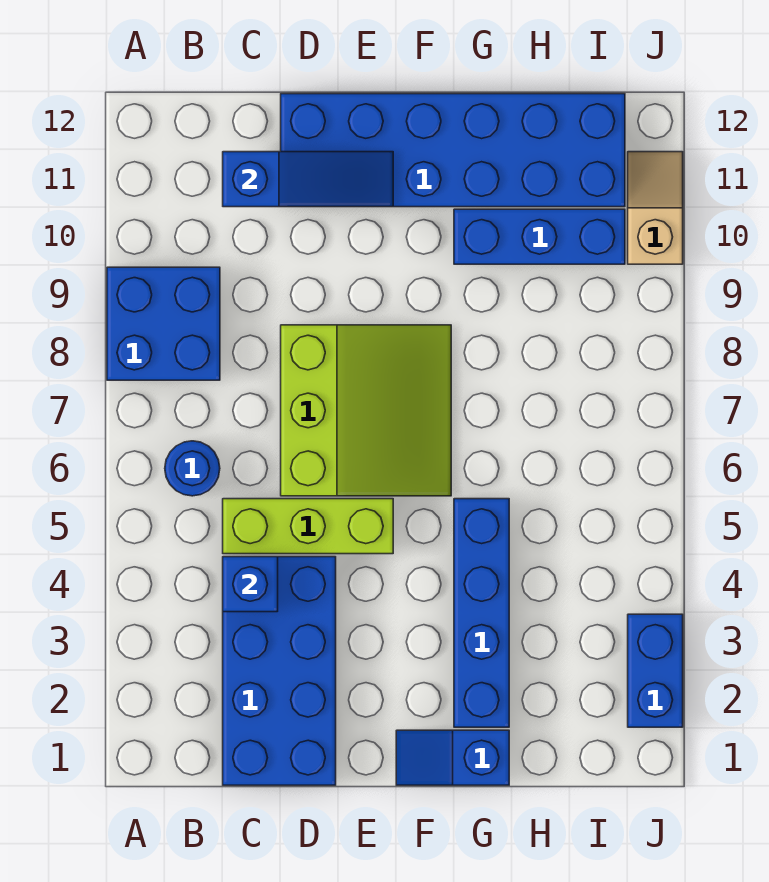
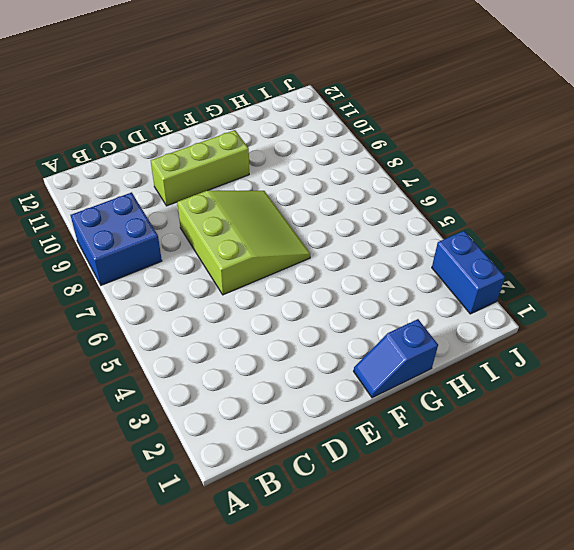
lime brick D10:F10 level 1 -> lime brick C5:E5 level 1
none -> blue round brick B6 level 1
none -> blue brick C1:D4 level 1
none -> blue brick D11:I12 level 1

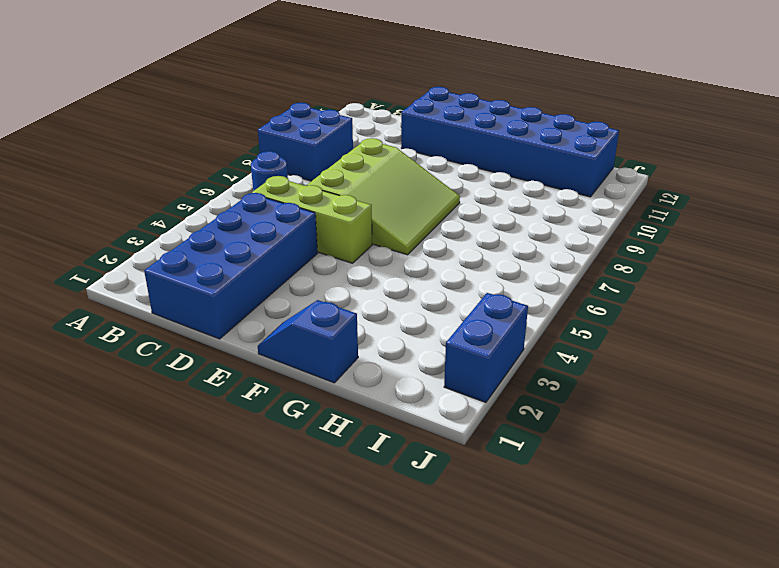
none -> blue brick G2:G5 level 1
none -> blue brick G10:I10 level 1
none -> tan slope J10:J11 level 1 top 10

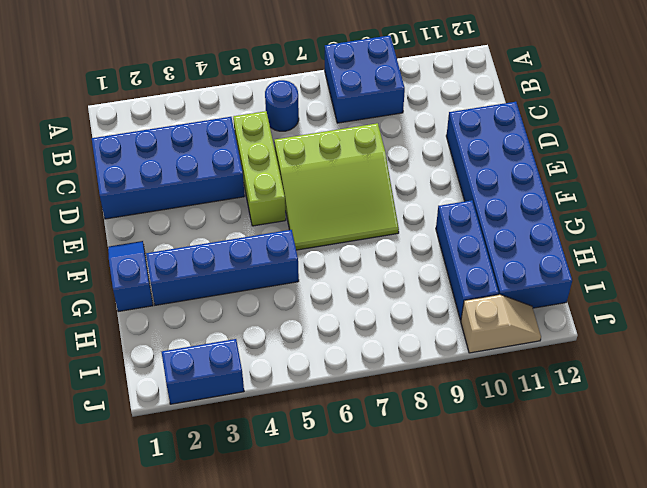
none -> blue brick C4 level 2
none -> blue slope C11:E11 level 2 top C

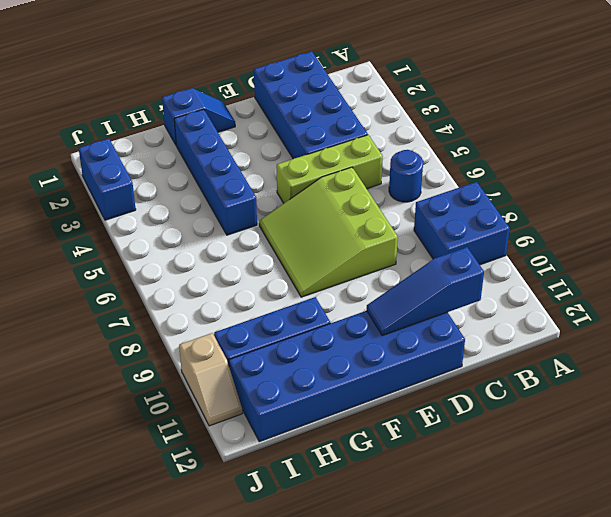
none -> blue brick C4 level 2

